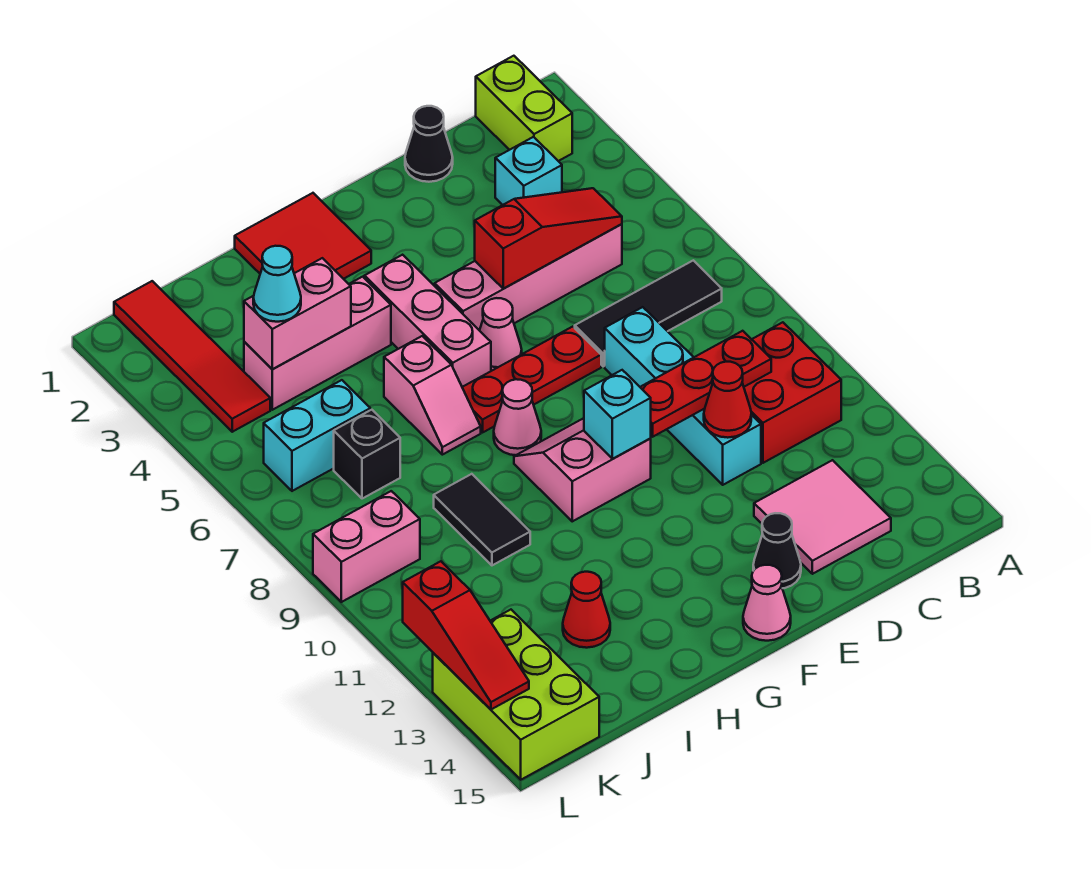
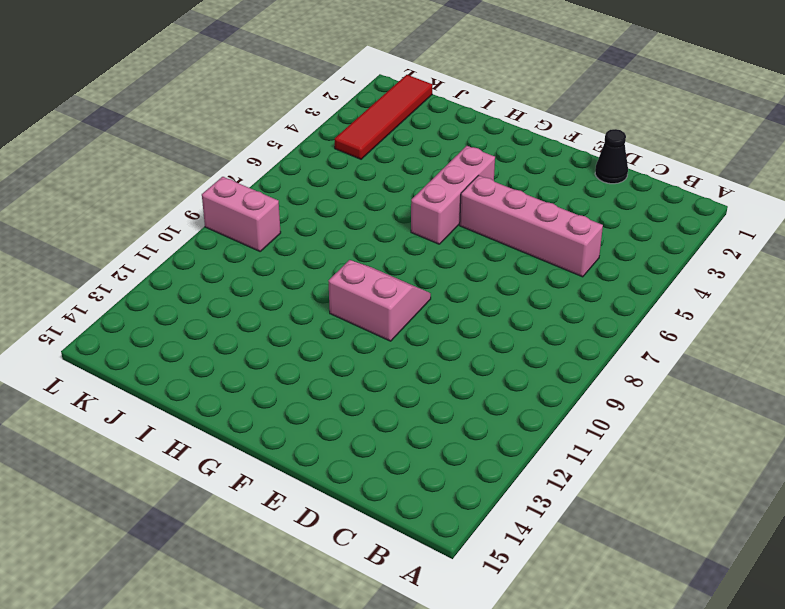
none -> lime brick B1:B2 level 1
none -> black tile B7:D7 level 1
none -> red brick B10:C11 level 1
none -> cyan brick C3 level 1

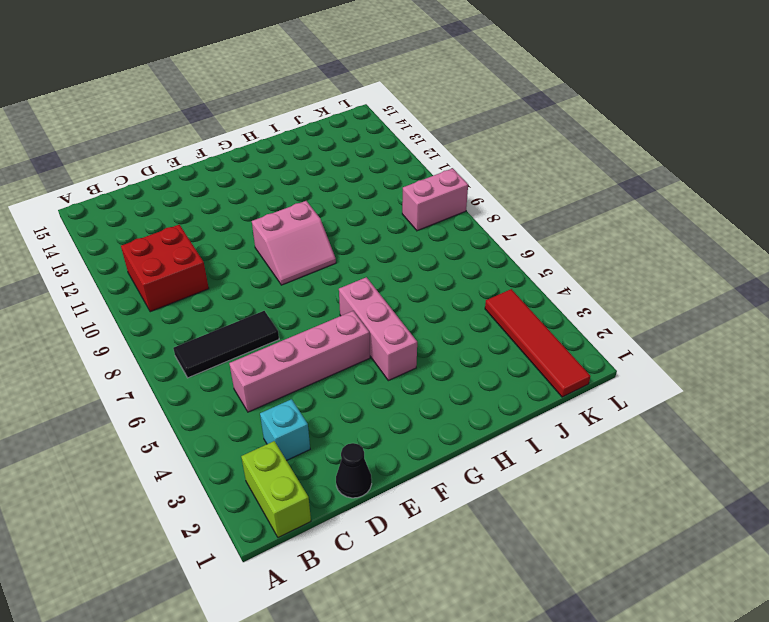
none -> pink tile C13:D14 level 1
none -> cyan brick D8:D11 level 1
none -> red plate E7:G7 level 1
none -> black cone E14 level 1

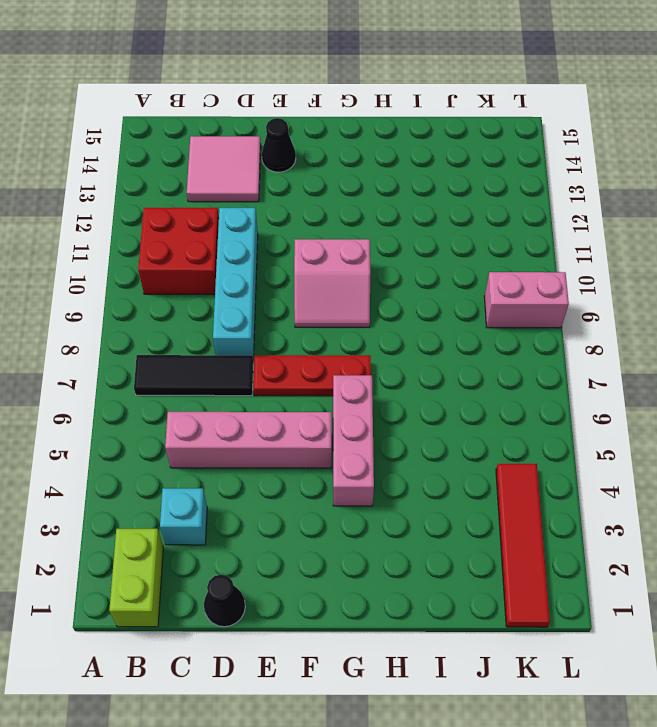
none -> pink cone F6 level 1
none -> pink cone F15 level 1
none -> red tile G1:H2 level 1
none -> pink cone G8 level 1

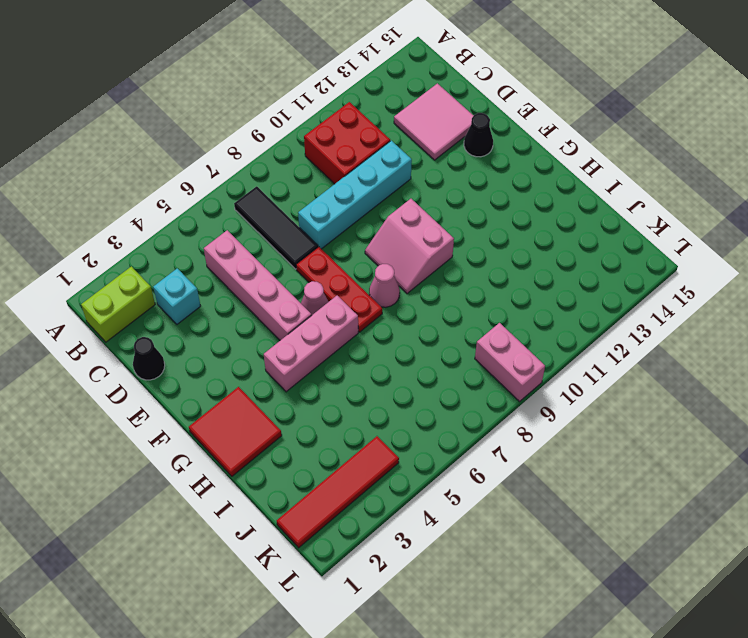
none -> pink cone F15 level 1
none -> pink brick H4:J4 level 1
none -> pink slope H6:H7 level 1 top 6
none -> black tile I9:I10 level 1

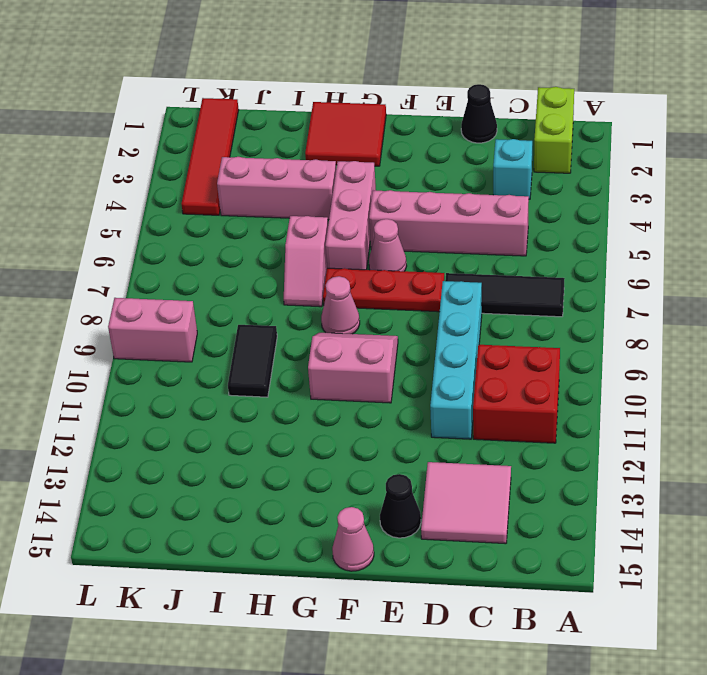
none -> red cone I13 level 1
none -> cyan brick J6:K6 level 1
none -> black brick J7 level 1
none -> lime brick K13:L15 level 1

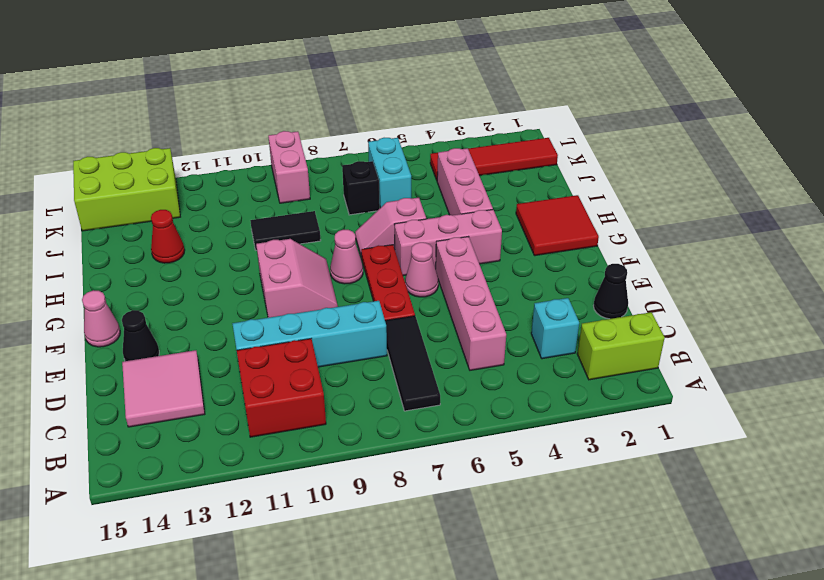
none -> red slope C5:E5 level 2 top E
none -> red plate C10:E10 level 2
none -> red cone D11 level 2
none -> cyan brick F10 level 2

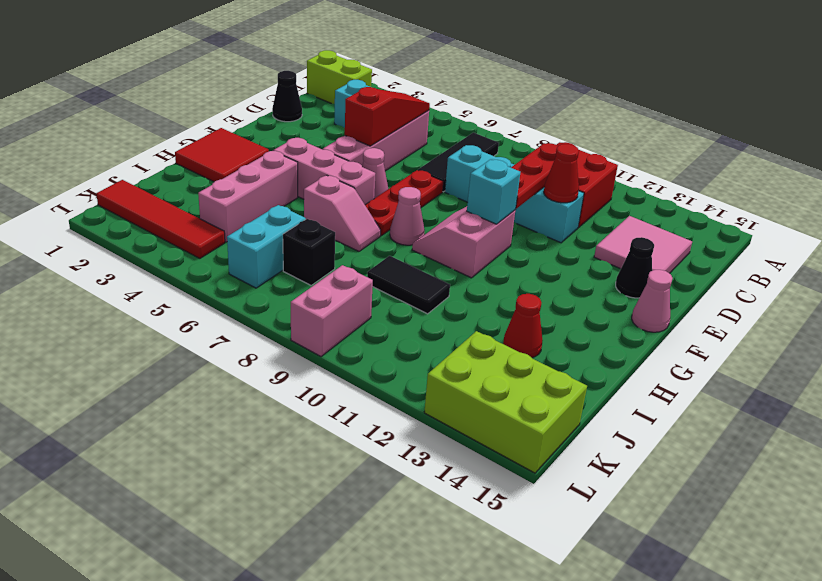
none -> pink brick I4:J4 level 2
none -> red slope L12:L14 level 2 top 12
none -> cyan cone J4 level 3

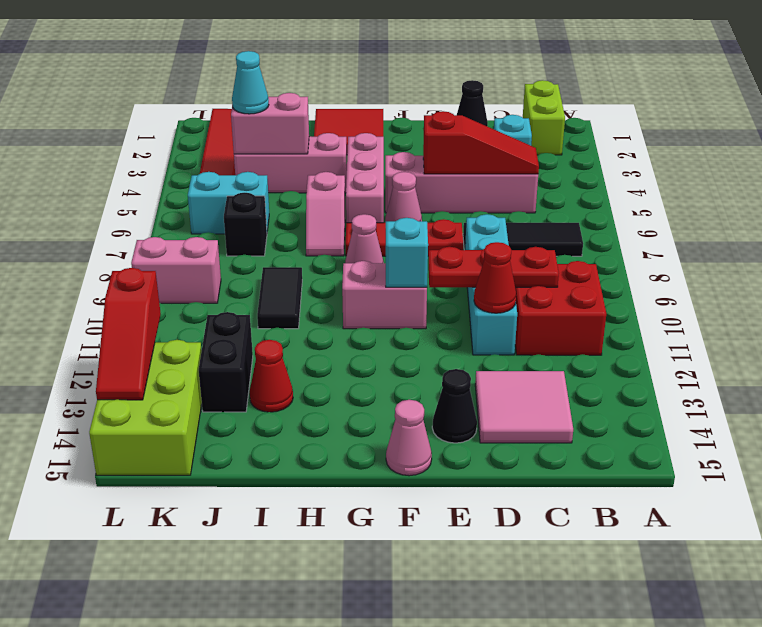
black brick J12:J13 level 1 -> none

